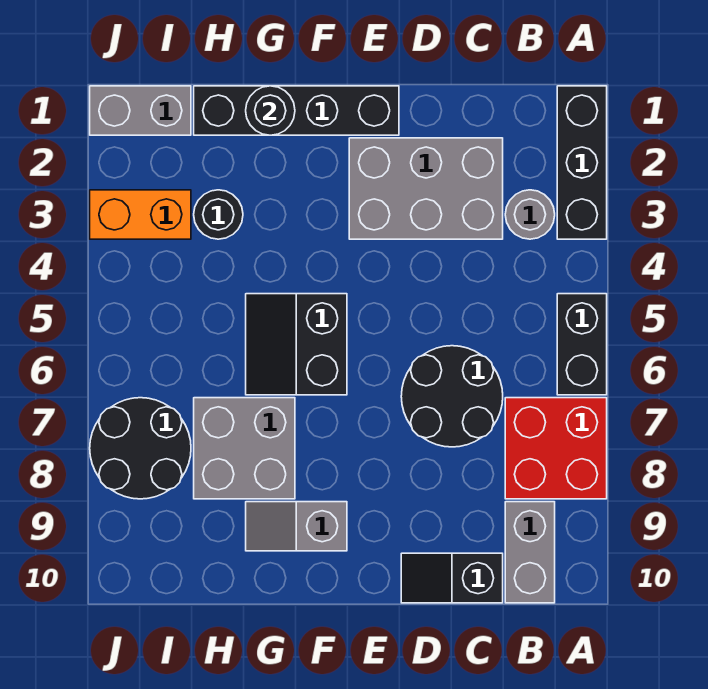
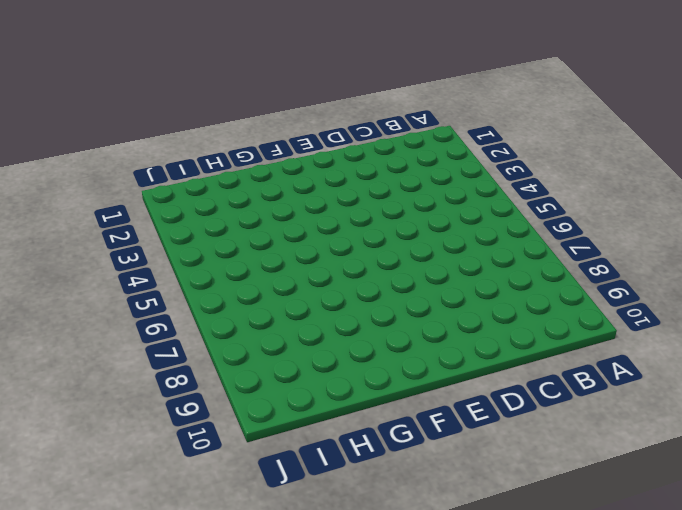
none -> black brick A1:A3 level 1
none -> black brick A5:A6 level 1
none -> red brick A7:B8 level 1

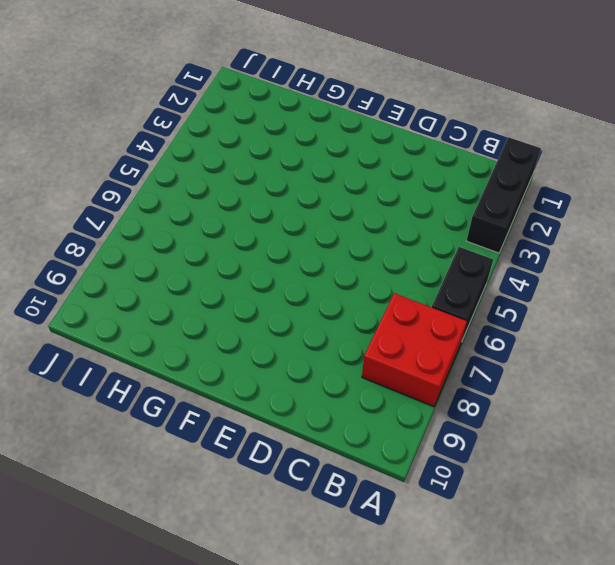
none -> grey round brick B3 level 1
none -> grey brick B9:B10 level 1
none -> grey brick C2:E3 level 1

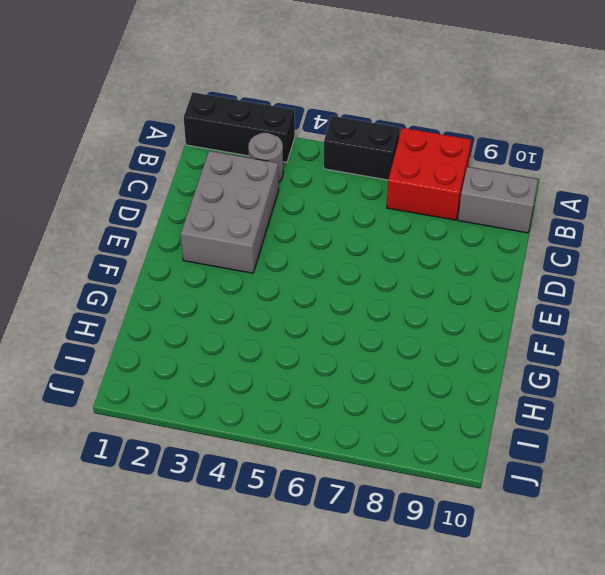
none -> black round brick C6:D7 level 1
none -> black slope C10:D10 level 1 top C
none -> black brick E1:H1 level 1

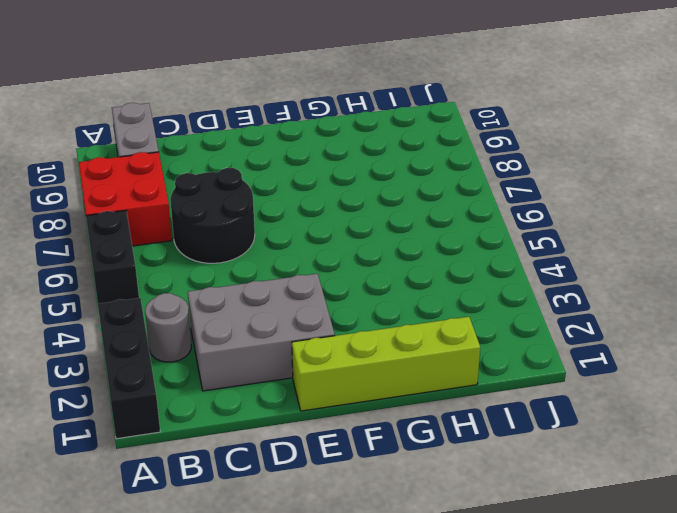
lime brick E1:H1 level 1 -> black brick E1:H1 level 1
none -> black slope C10:D10 level 1 top C
none -> black slope F5:G6 level 1 top F
none -> grey slope F9:G9 level 1 top F

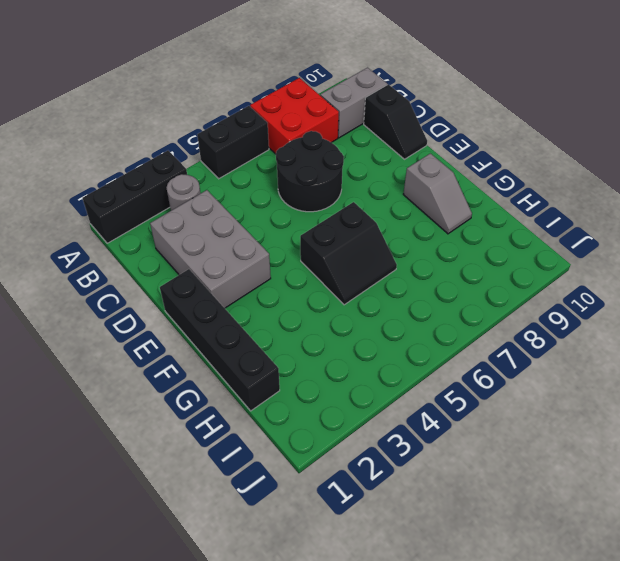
none -> grey brick G7:H8 level 1
none -> black round brick H3 level 1
none -> grey brick I1:J1 level 1

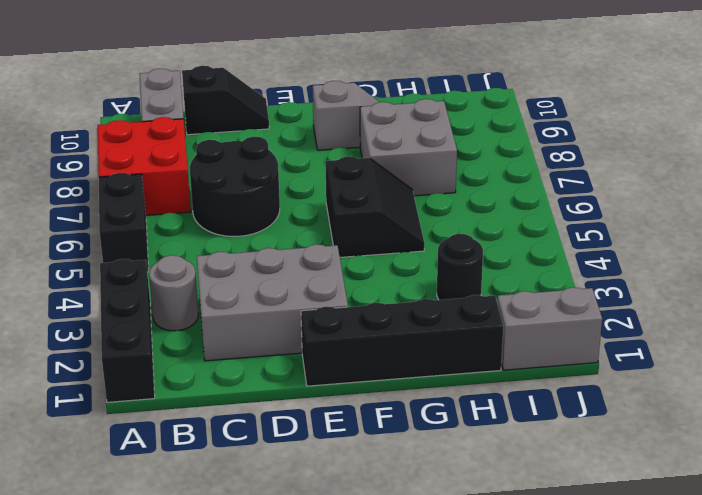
none -> orange brick I3:J3 level 1
none -> black round brick I7:J8 level 1
none -> black round brick G1 level 2

